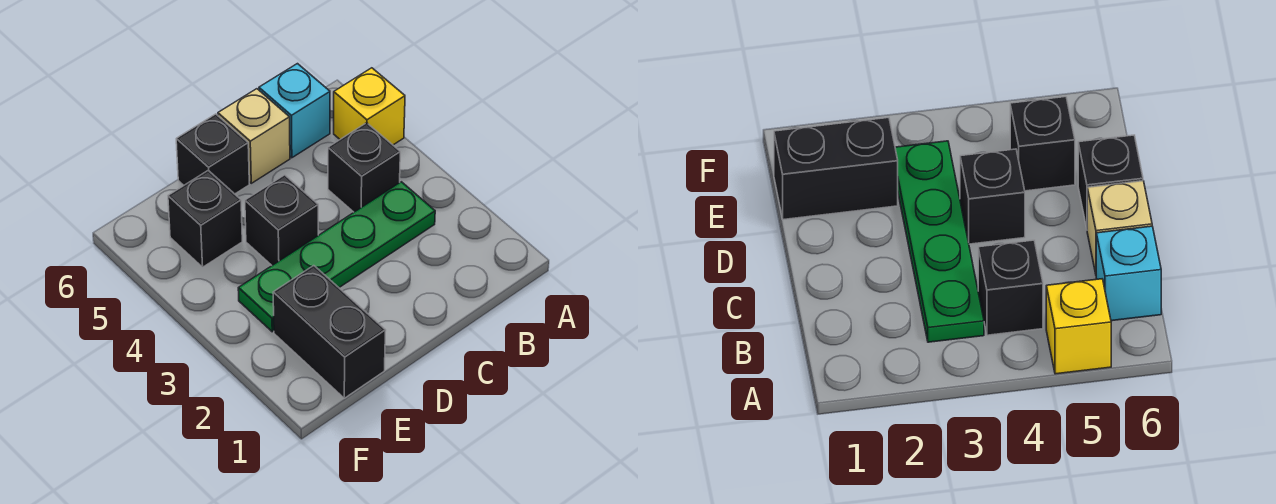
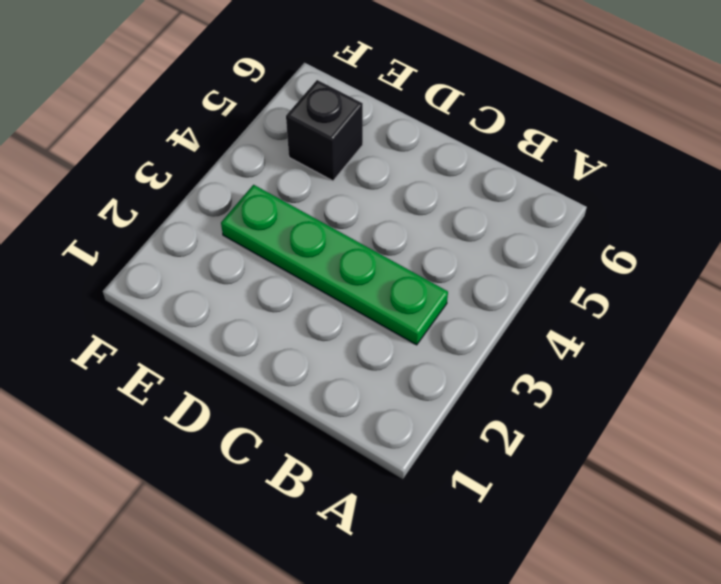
none -> yellow brick A5 level 1
none -> black brick B4 level 1

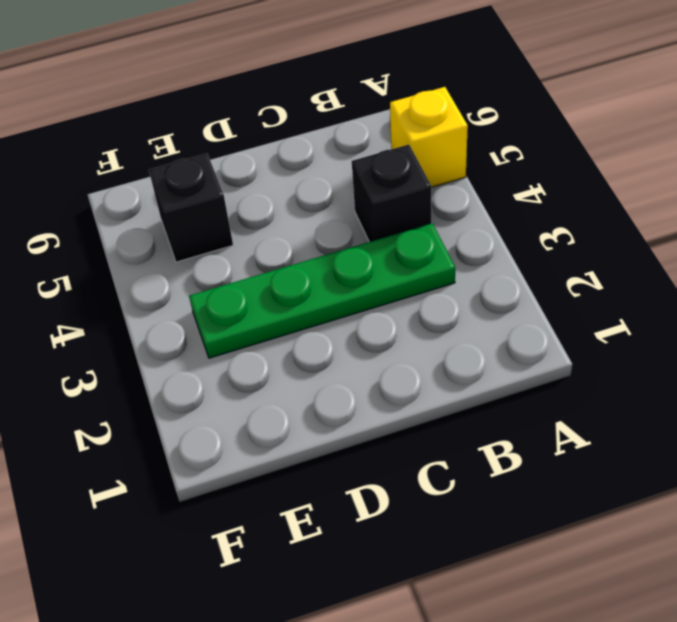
none -> cyan brick B6 level 1
none -> tan brick C6 level 1

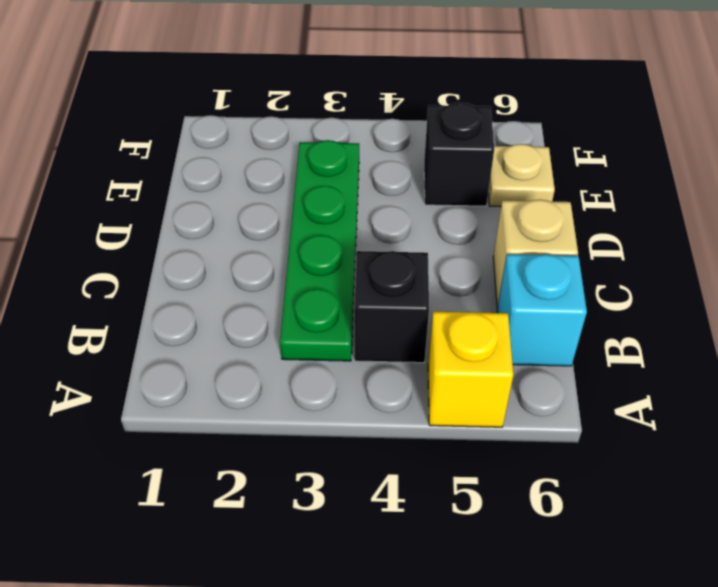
tan plate E6 level 1 -> none
none -> black brick D4 level 1
none -> black brick D6 level 1

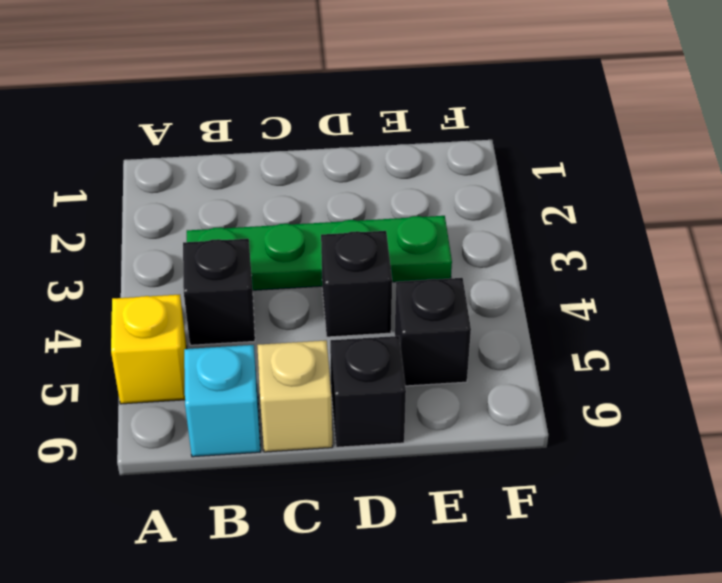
none -> black brick E1:E2 level 1

